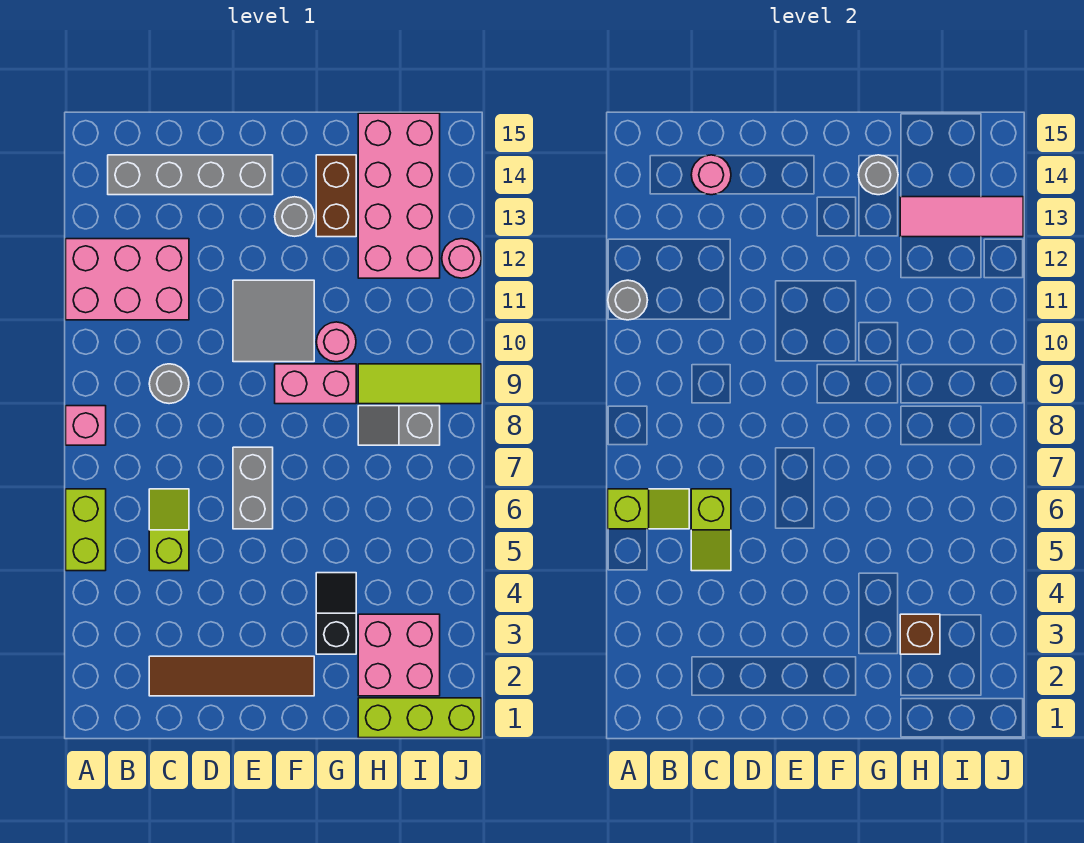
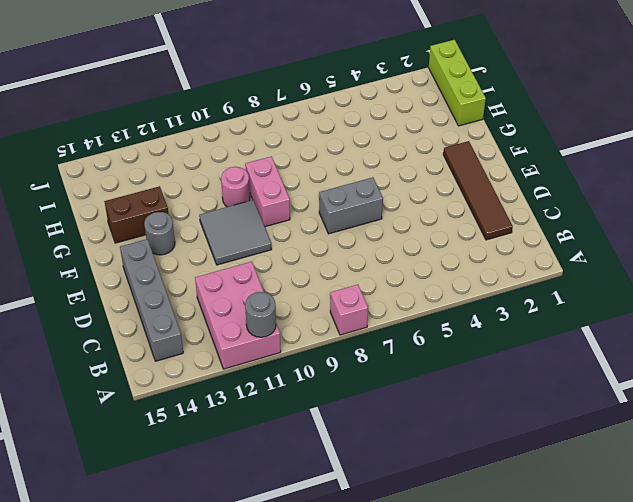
none -> lime brick A5:A6 level 1
none -> lime slope C5:C6 level 1 top 5
none -> grey round brick C9 level 1

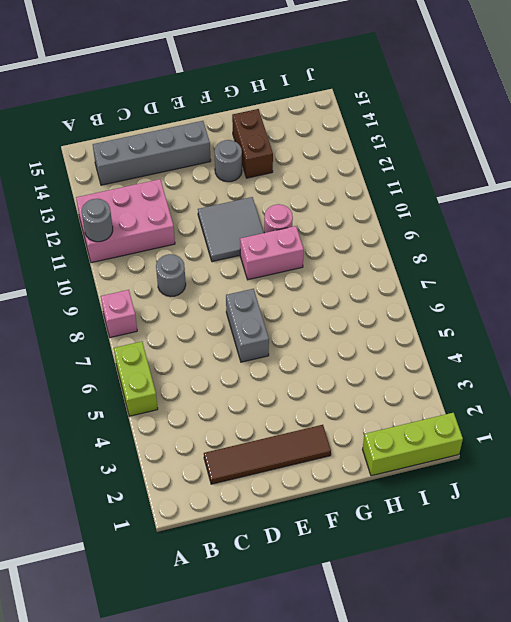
none -> lime slope C5:C6 level 1 top 5
none -> black slope G3:G4 level 1 top 3
none -> pink brick H2:I3 level 1

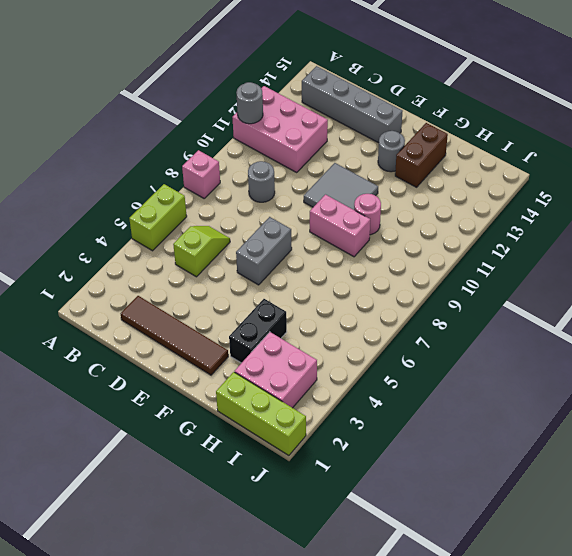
black brick G3:G4 level 1 -> black slope G3:G4 level 1 top 3
none -> grey slope H8:I8 level 1 top I
none -> lime tile H9:J9 level 1
none -> pink brick H12:I15 level 1

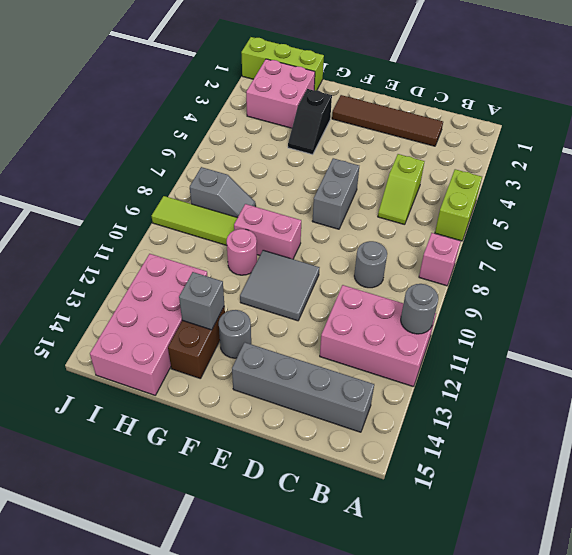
grey brick G13 level 2 -> none
none -> pink round brick J12 level 1
none -> lime slope A6:B6 level 2 top A
none -> lime slope C5:C6 level 2 top 6

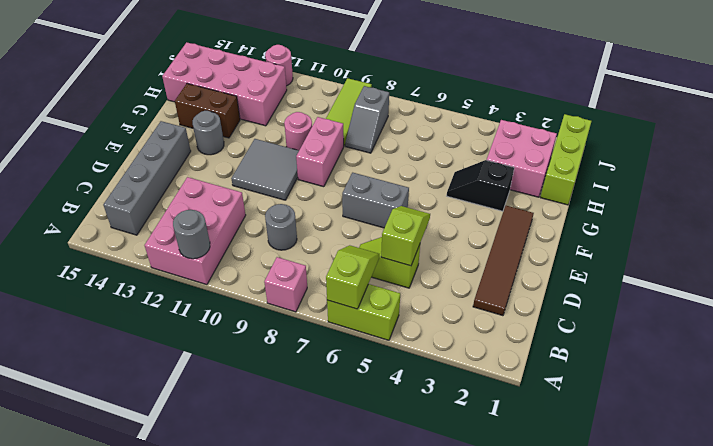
lime slope C5:D5 level 2 top C -> lime slope C5:C6 level 2 top 6
none -> pink round brick C14 level 2
none -> grey round brick G14 level 2
none -> brown brick H3 level 2

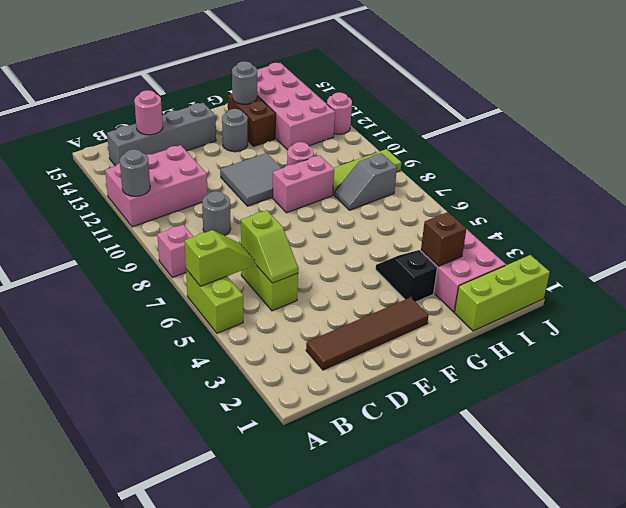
none -> grey brick E6:E7 level 1
none -> pink tile H13:J13 level 2

